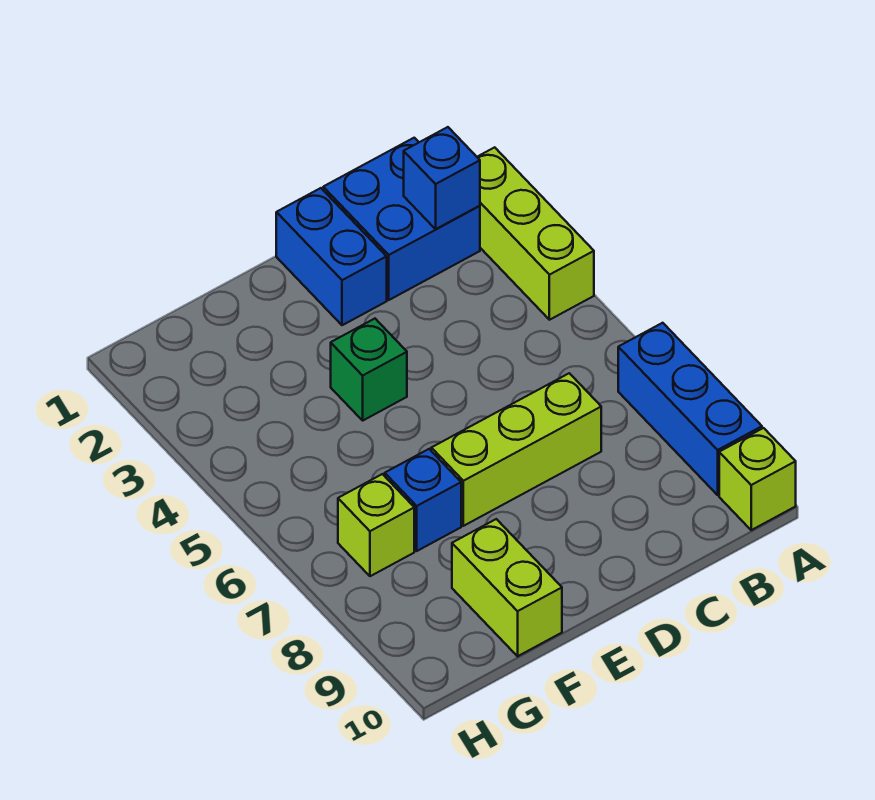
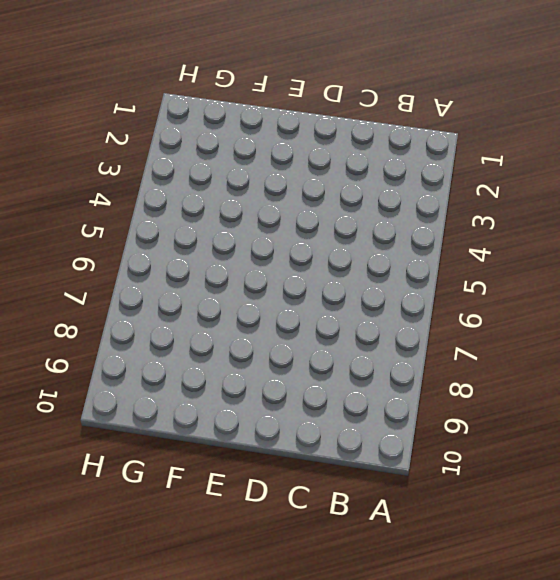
none -> lime brick A2:A4 level 1
none -> blue brick A7:A9 level 1

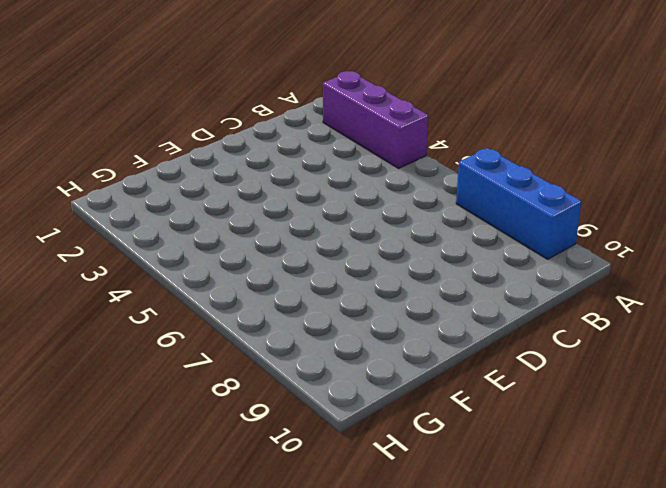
purple brick A2:A4 level 1 -> lime brick A2:A4 level 1
none -> lime brick A10 level 1
none -> blue brick B1:C2 level 1

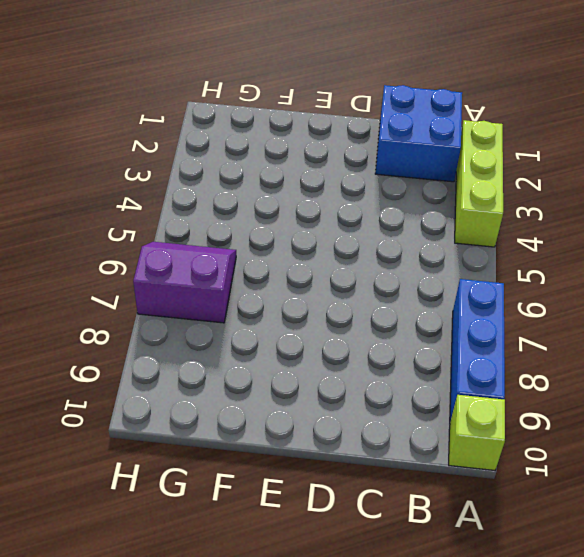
purple slope G6:H7 level 1 top 7 -> lime brick G7 level 1
none -> lime brick C7:E7 level 1
none -> blue brick D1:D2 level 1

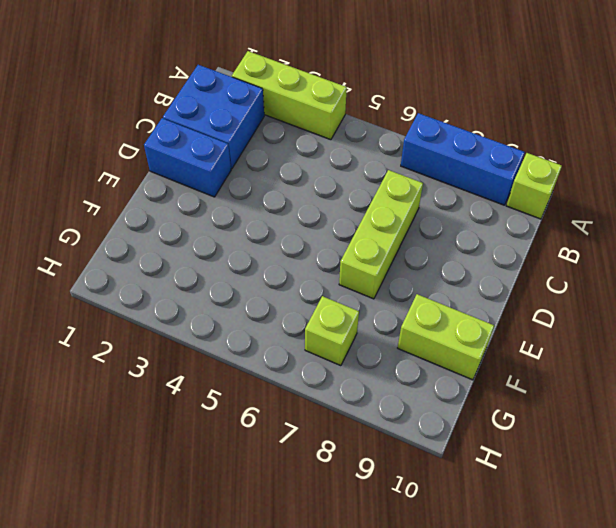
none -> green brick E4 level 1
none -> blue brick F7 level 1

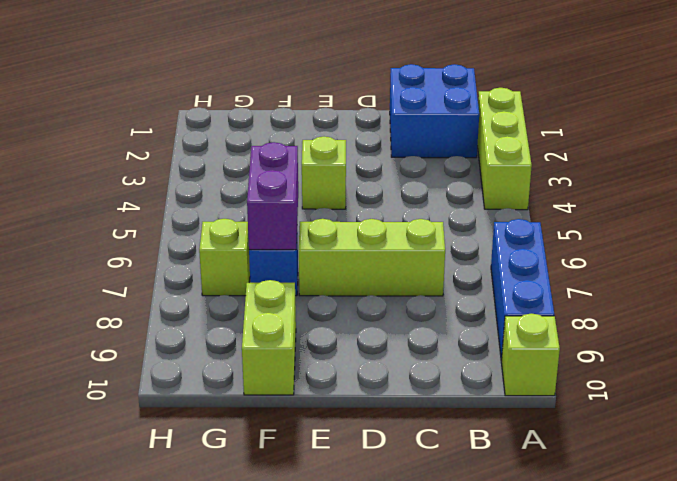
lime brick E4 level 1 -> green brick E4 level 1
purple brick F6:F7 level 2 -> none
none -> blue brick D1:D2 level 1
none -> blue brick B2 level 2

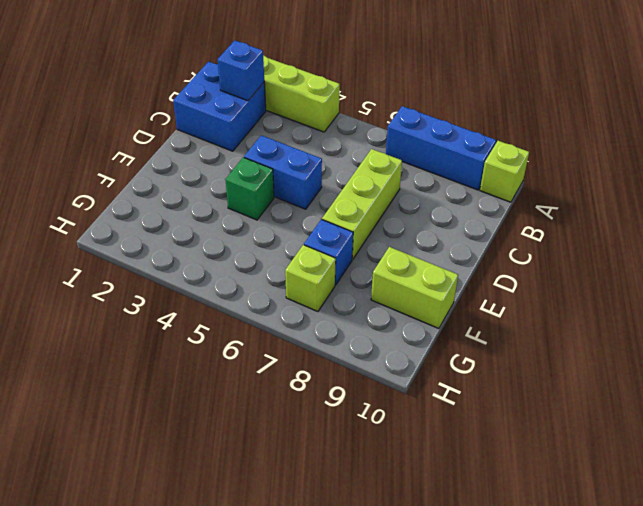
blue brick D4:D5 level 1 -> blue brick D1:D2 level 1

